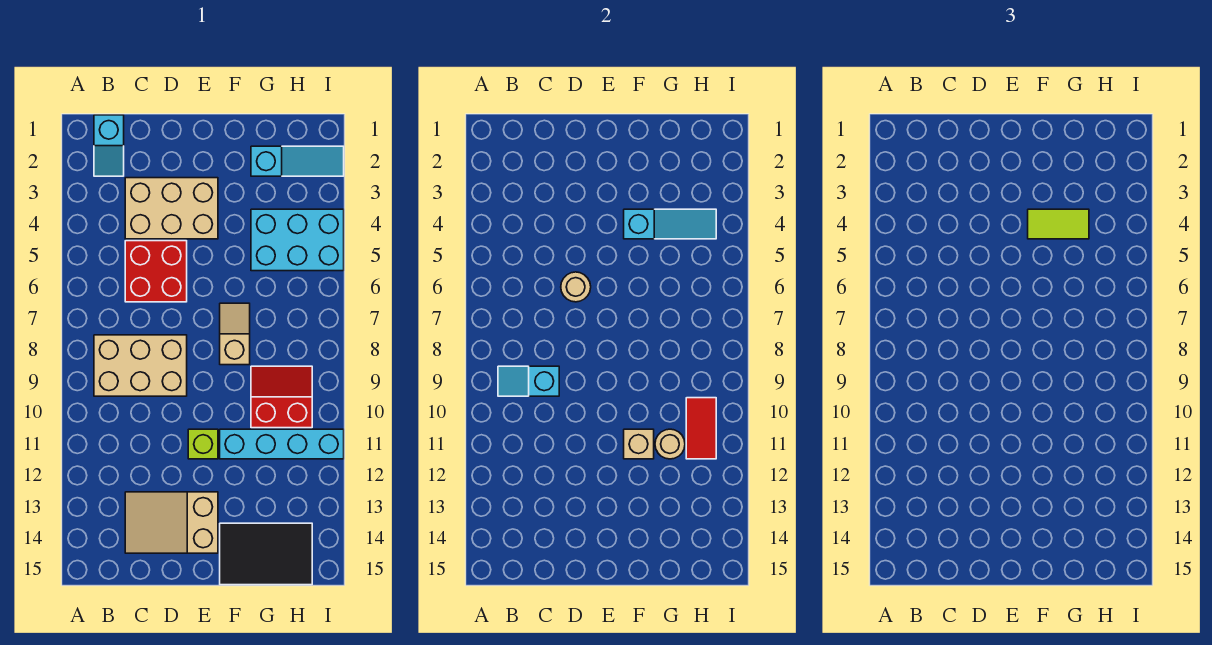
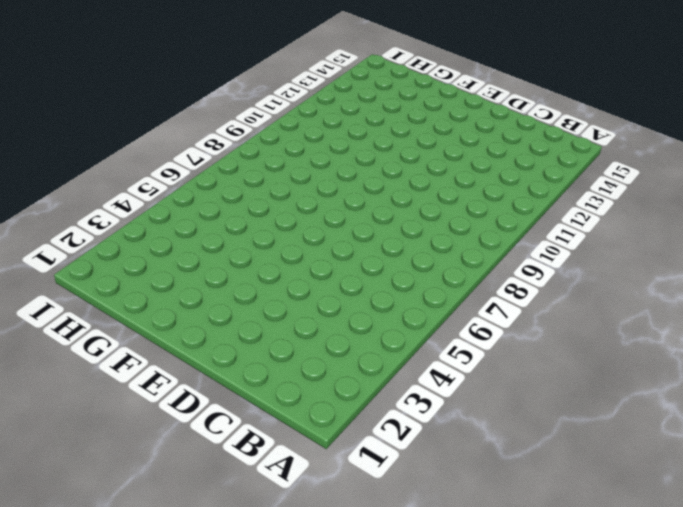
none -> cyan slope B1:B2 level 1 top 1
none -> tan brick B8:D9 level 1
none -> tan brick C3:E4 level 1

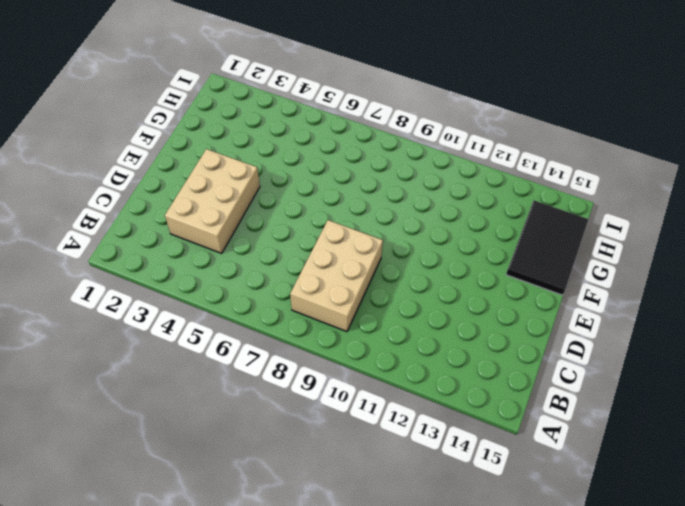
none -> cyan slope B1:B2 level 1 top 1
none -> red brick C5:D6 level 1
none -> tan slope C13:E14 level 1 top E

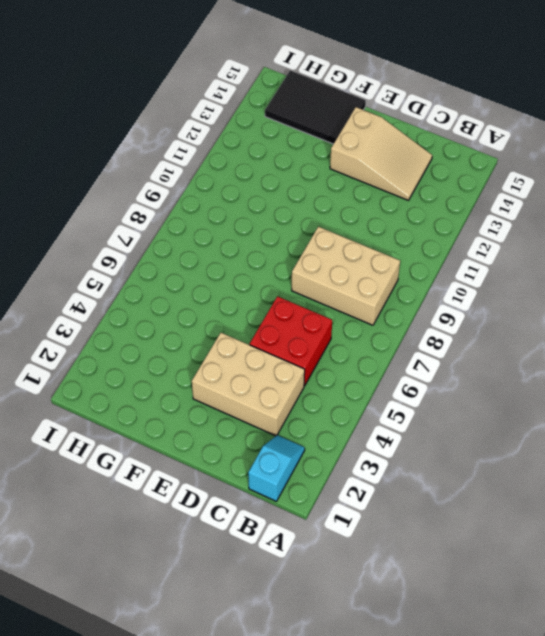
none -> lime brick E11 level 1
none -> tan slope F7:F8 level 1 top 8
none -> cyan brick F11:I11 level 1

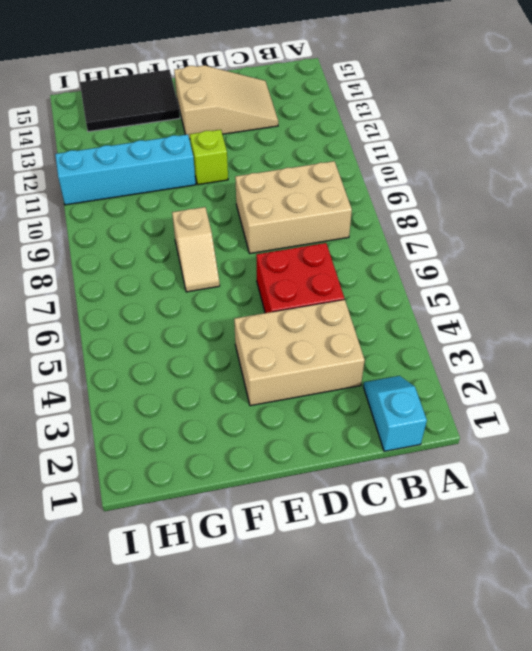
none -> cyan slope G2:I2 level 1 top G
none -> cyan brick G4:I5 level 1
none -> red slope G9:H10 level 1 top 10

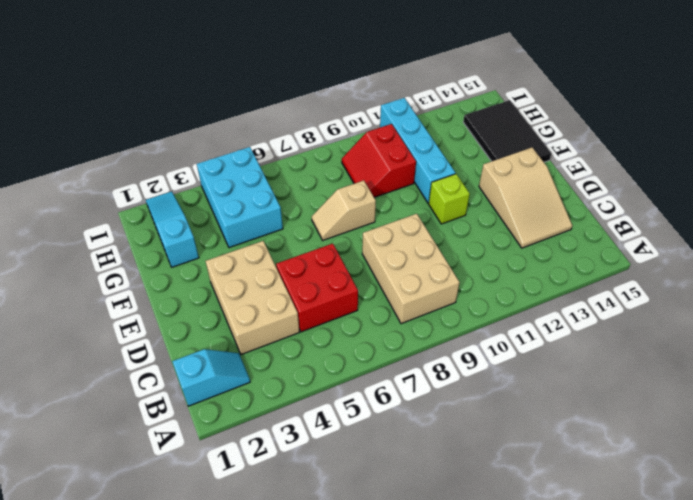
none -> cyan slope B9:C9 level 2 top C
none -> tan round brick D6 level 2
none -> cyan slope F4:H4 level 2 top F

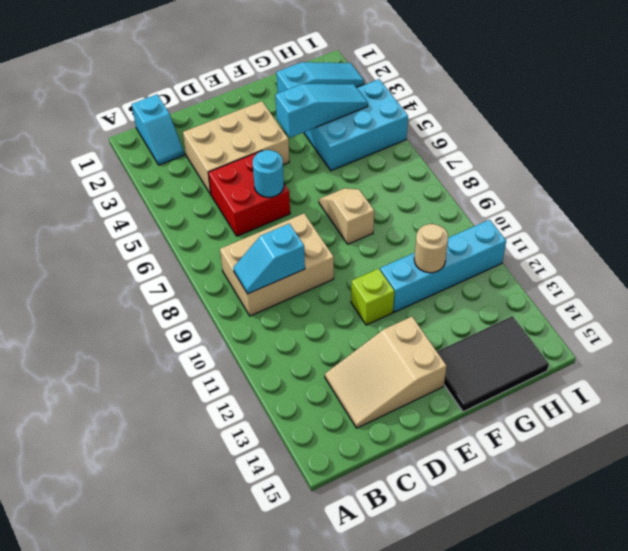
cyan round brick D6 level 2 -> tan round brick D6 level 2
none -> red slope G9:H10 level 1 top 10
none -> tan brick F11 level 2
none -> red tile H10:H11 level 2

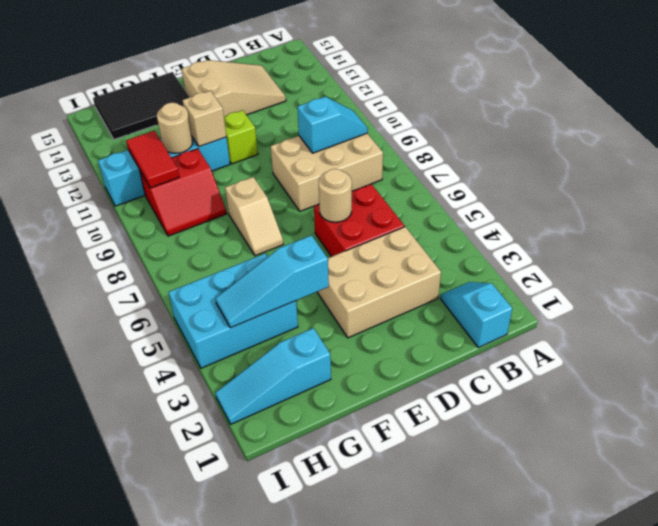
none -> lime tile F4:G4 level 3

